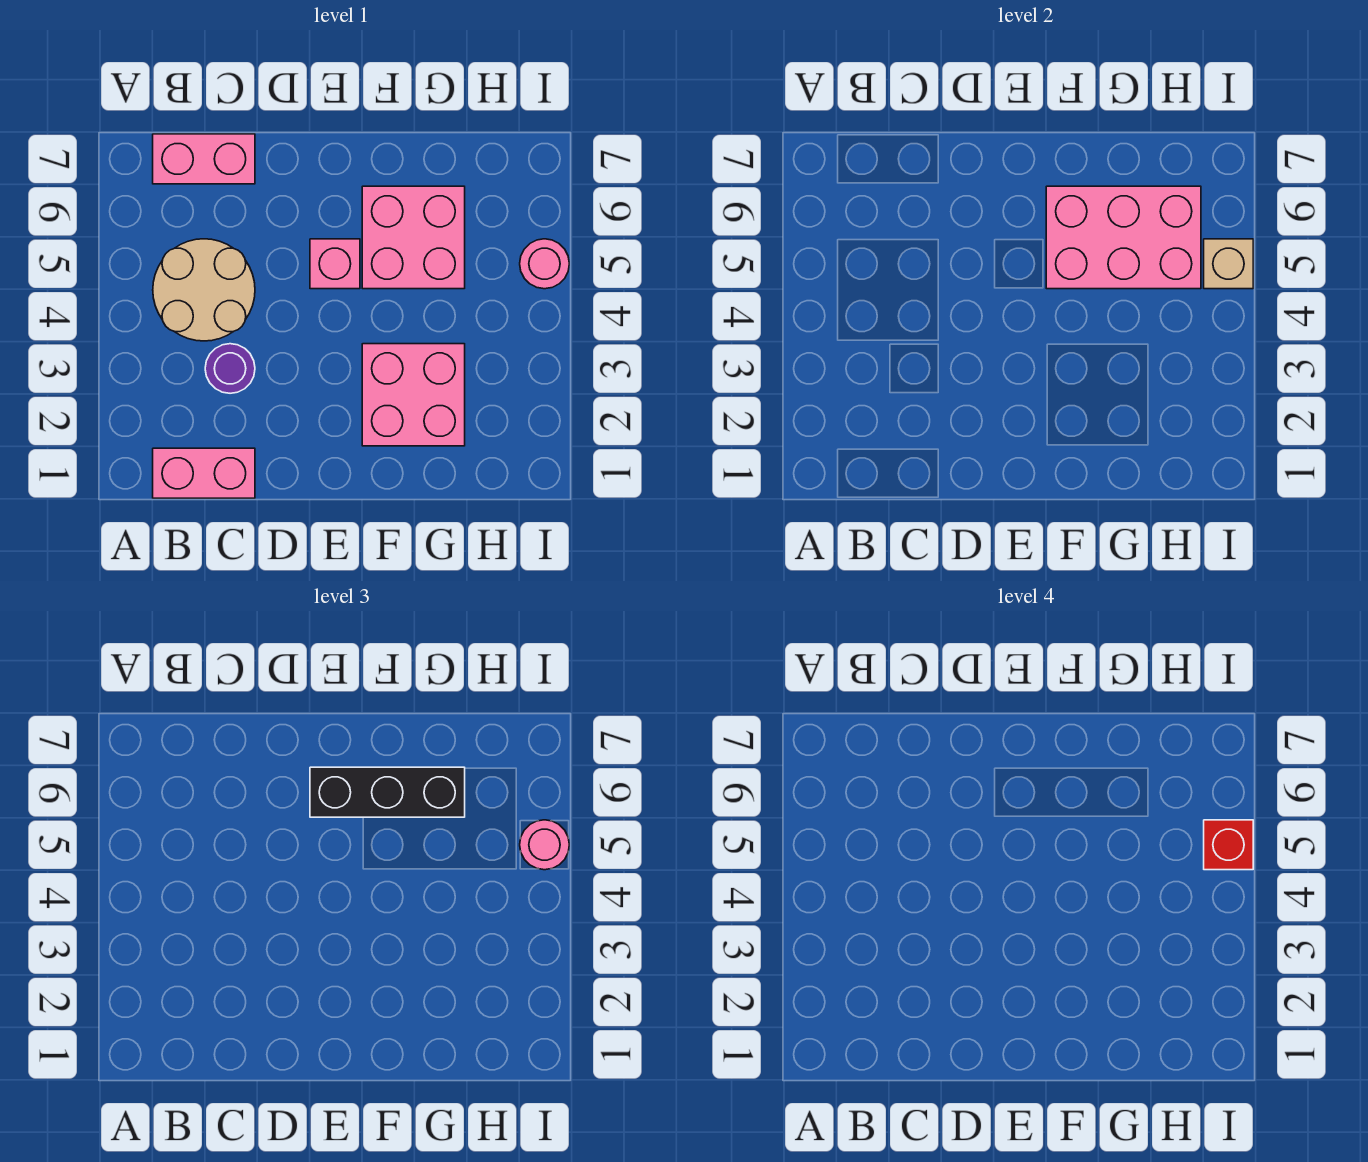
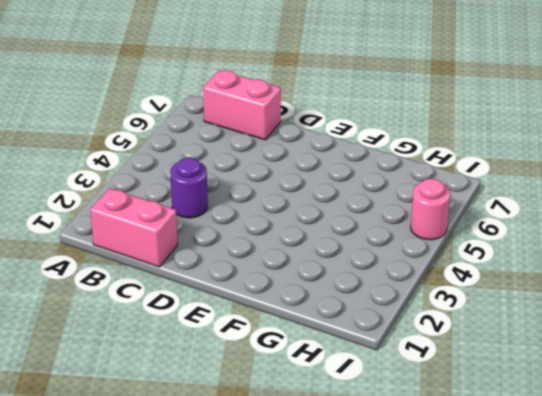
none -> tan round brick B4:C5 level 1
none -> pink brick E5 level 1
none -> pink brick F2:G3 level 1

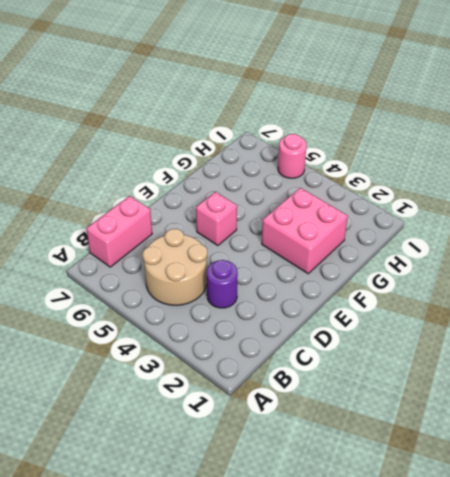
none -> pink brick B1:C1 level 1
none -> pink brick F5:G6 level 1
none -> pink brick F5:H6 level 2

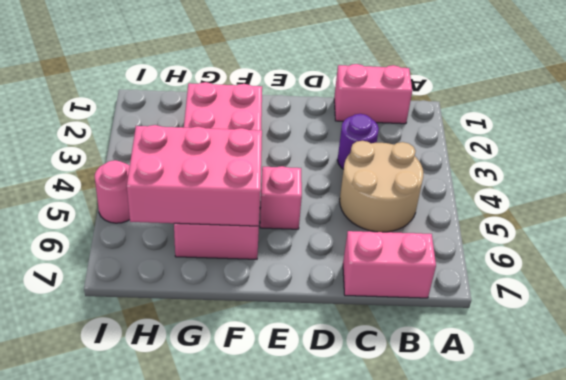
none -> tan brick I5 level 2
none -> black brick E6:G6 level 3
none -> pink round brick I5 level 3

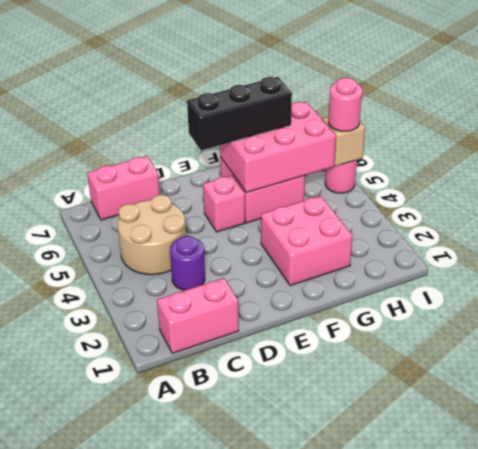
none -> red brick I5 level 4

